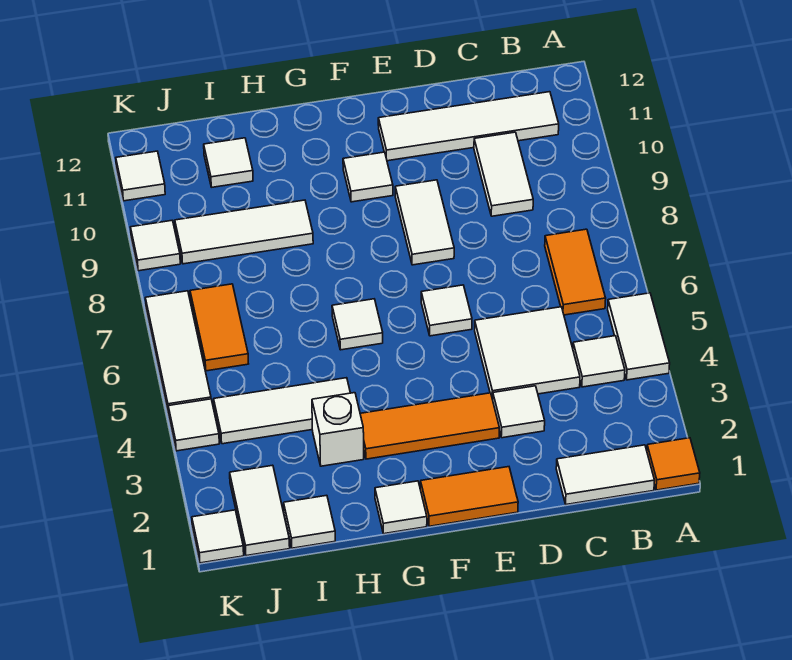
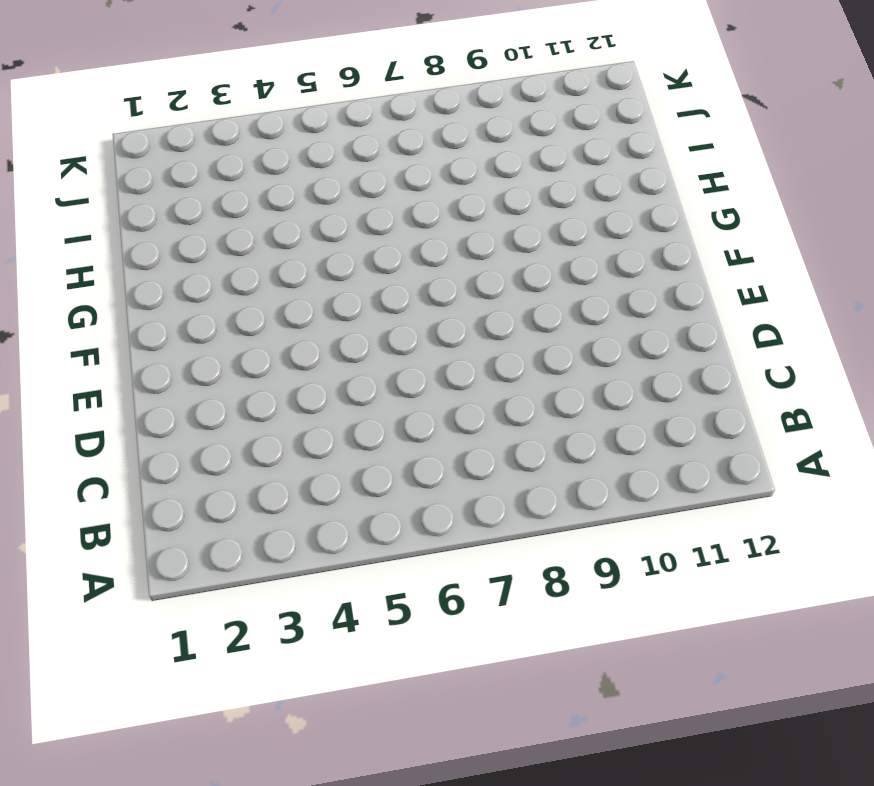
none -> orange tile A1 level 1
none -> white tile A4:A5 level 1
none -> white tile B1:C1 level 1

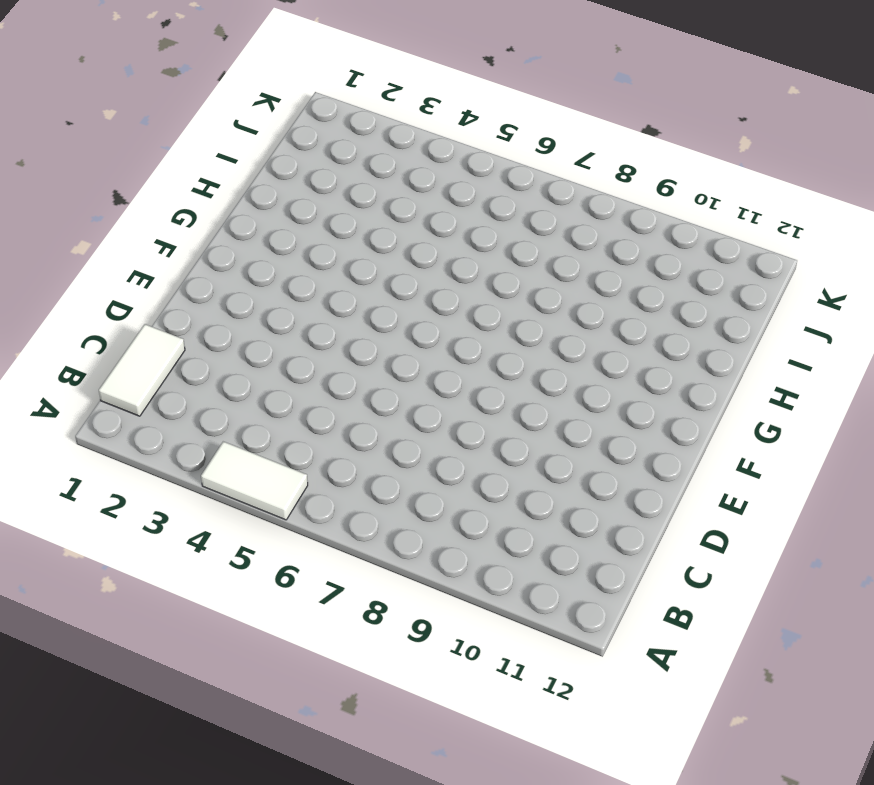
none -> orange tile A1 level 1
none -> white tile B4 level 1
none -> orange tile B6:B7 level 1

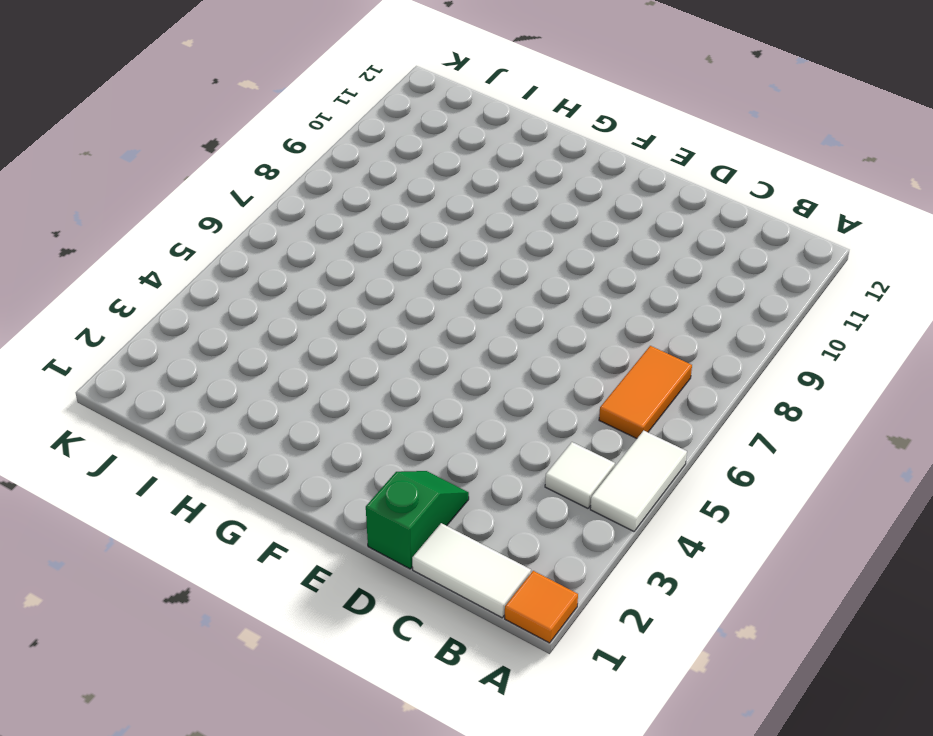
green slope D1:D2 level 1 top 1 -> none
none -> white tile B11:E11 level 1
none -> white tile C4:D5 level 1
none -> white tile C9:C10 level 1

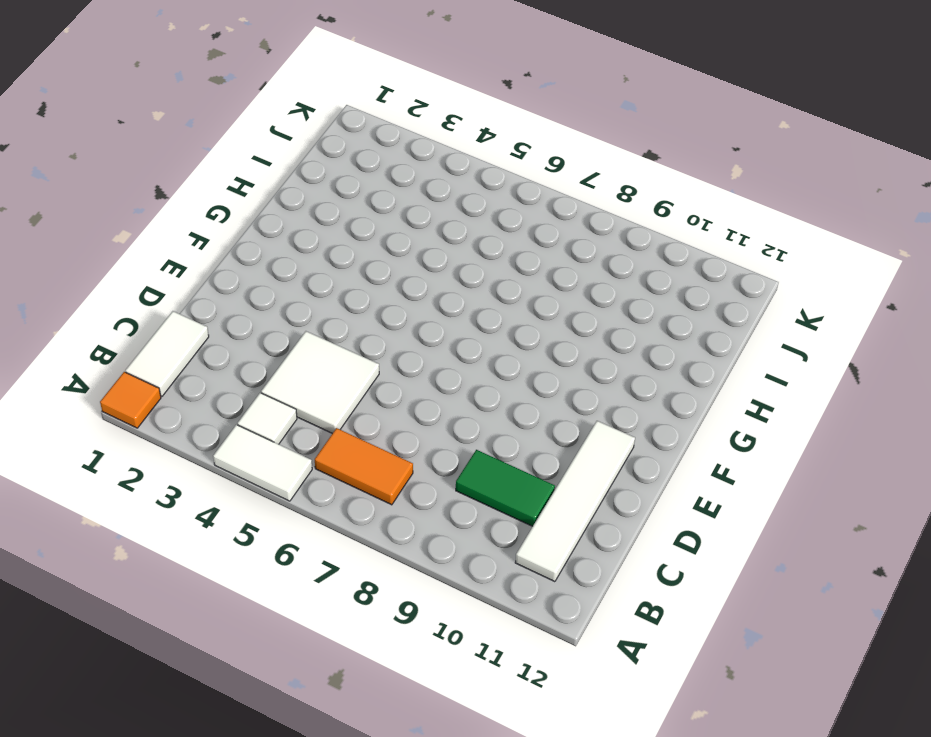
green tile C9:C10 level 1 -> white tile C9:C10 level 1
none -> white tile D3 level 1
none -> orange tile E1:F1 level 1
none -> orange tile E3:G3 level 1

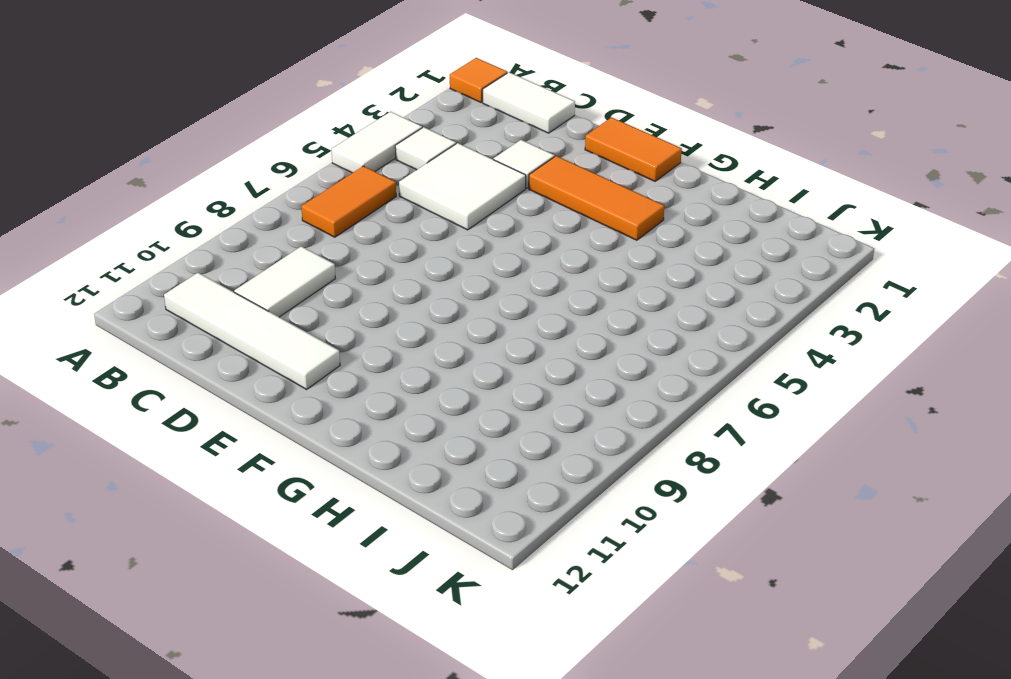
none -> white tile E6 level 1
none -> white tile E8:E9 level 1
none -> white tile F10 level 1

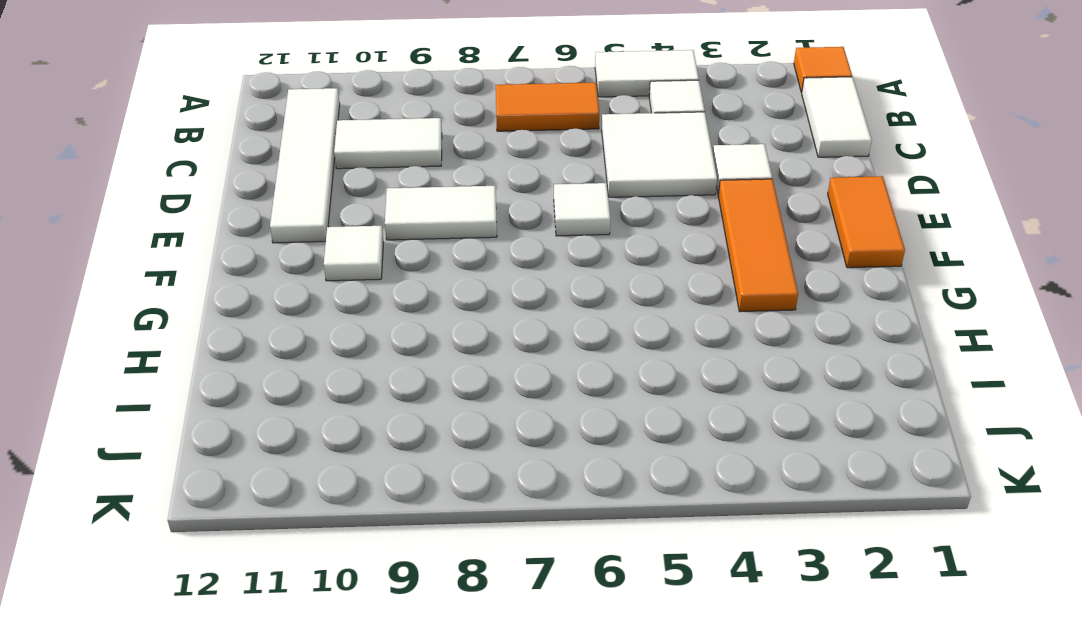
none -> white tile G1 level 1
none -> white tile G6 level 1
none -> white brick H3 level 1

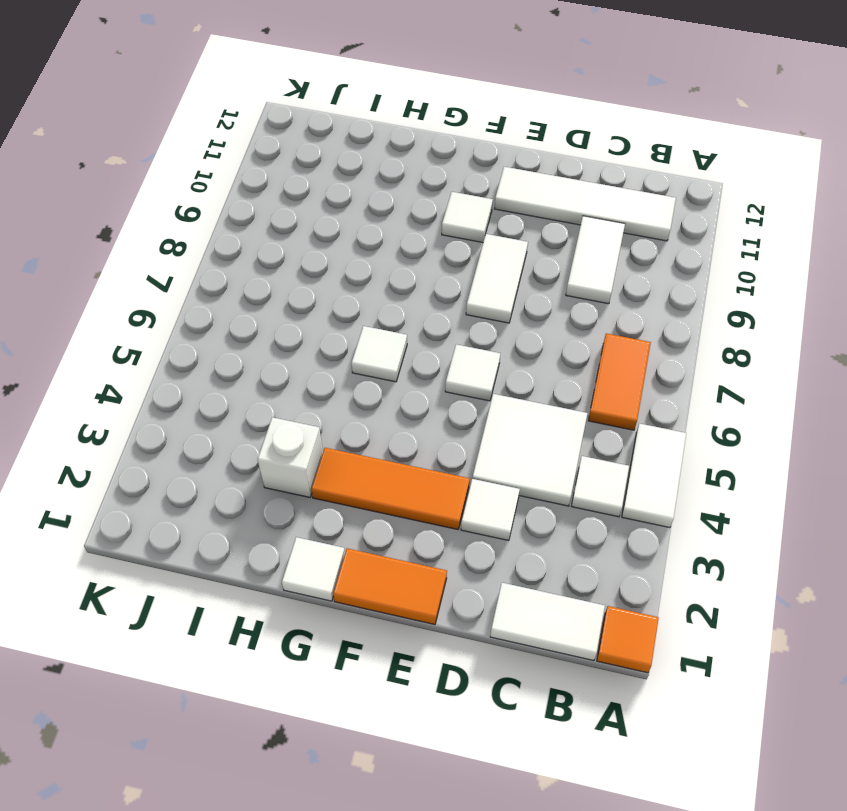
none -> white tile H4:J4 level 1
none -> white tile H9:J9 level 1
none -> white tile I1 level 1

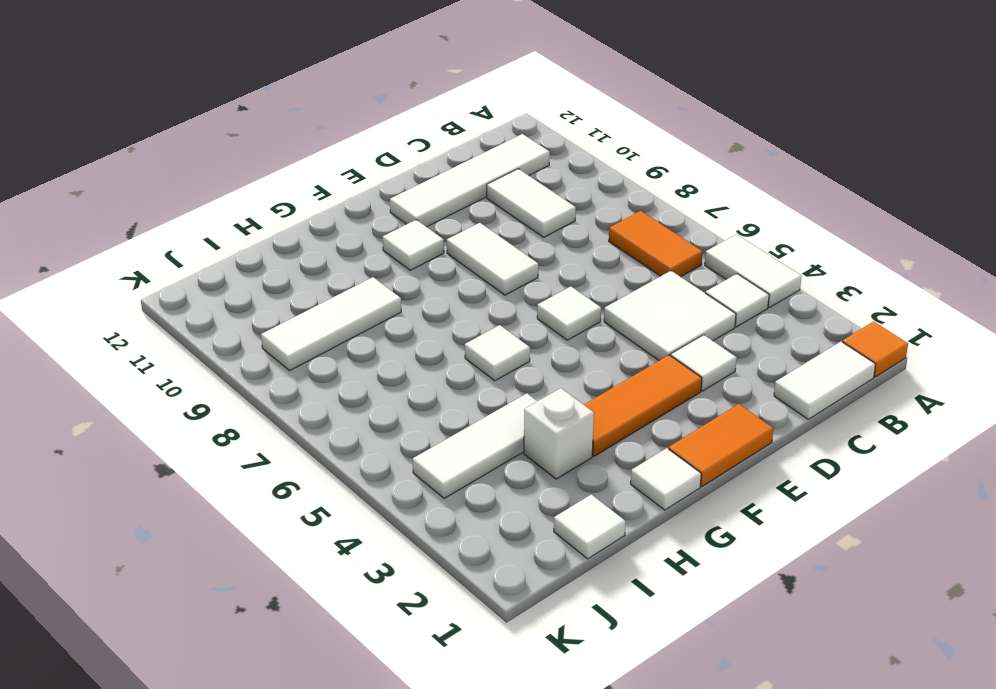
none -> white tile I11 level 1
none -> white tile J1:J2 level 1
none -> orange tile J6:J7 level 1

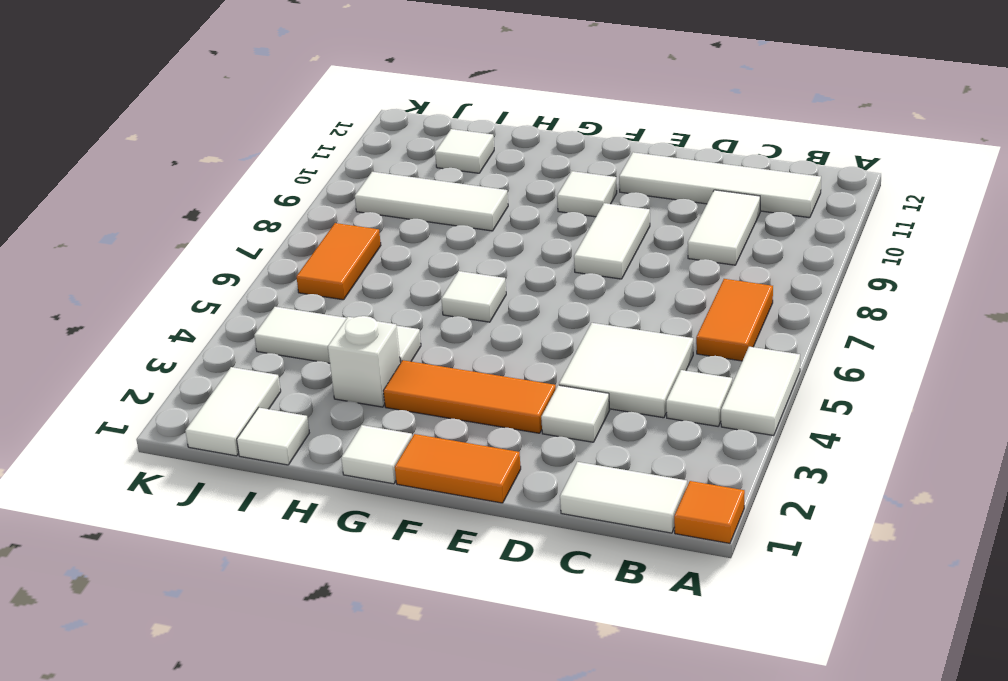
none -> white tile E6 level 1
none -> white tile K1 level 1
none -> white tile K4 level 1

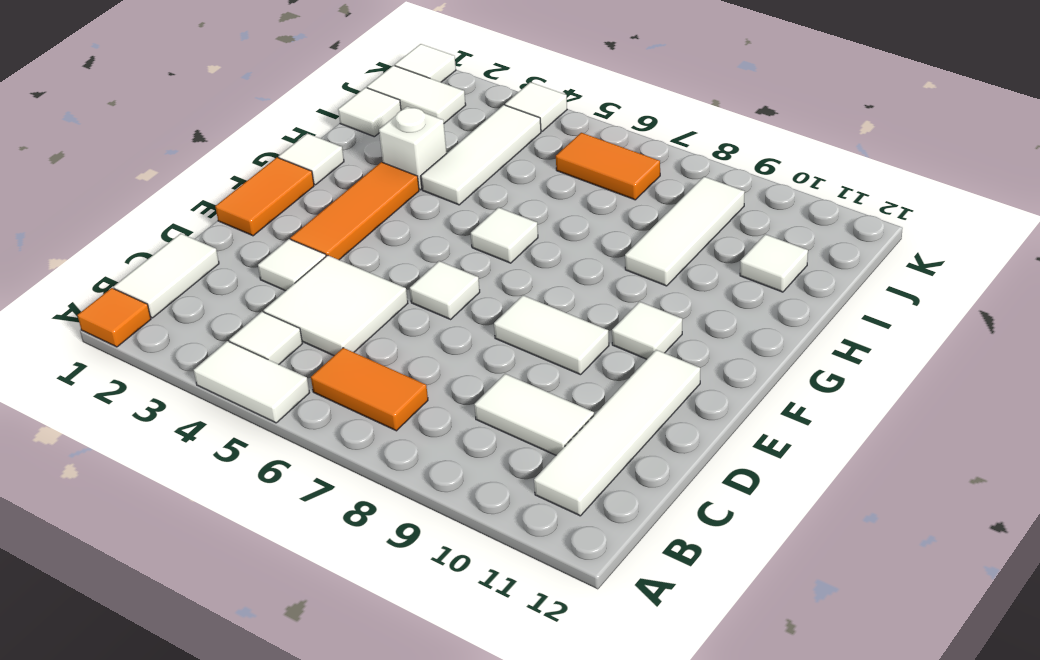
none -> white tile K5:K7 level 1
none -> white tile K9 level 1
none -> white tile K11 level 1

